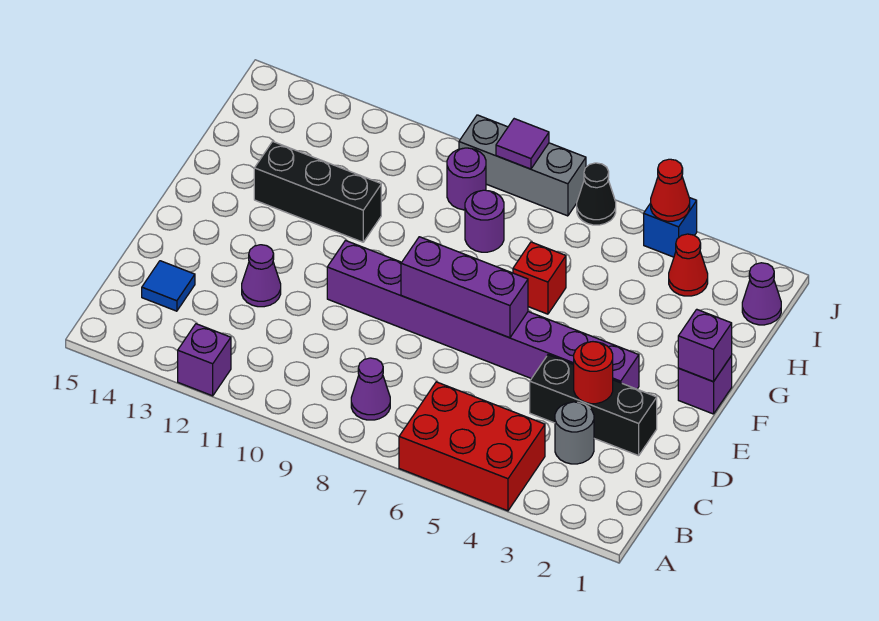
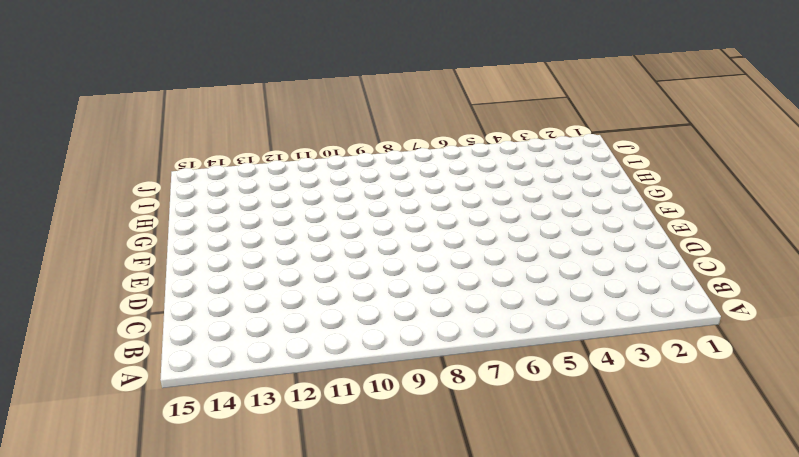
none -> red brick A4:B6 level 1
none -> purple brick A12 level 1
none -> purple cone B8 level 1

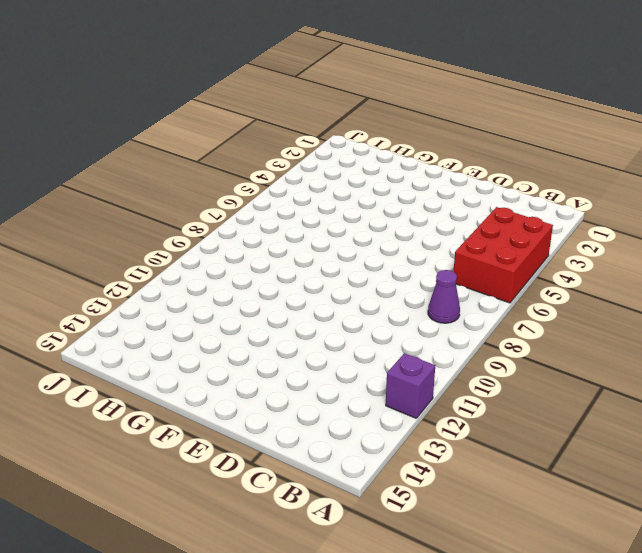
none -> grey round brick C3 level 1
none -> blue tile C14 level 1
none -> black brick D2:D4 level 1

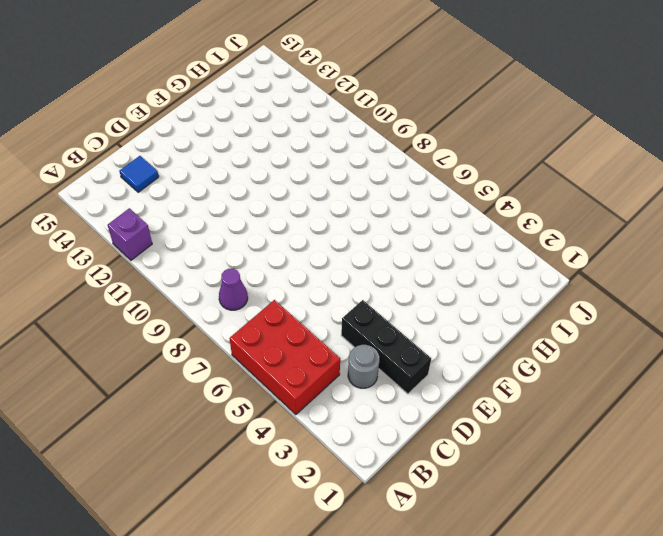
none -> purple cone D12 level 1
none -> purple brick E3:E10 level 1
none -> purple brick F1 level 1

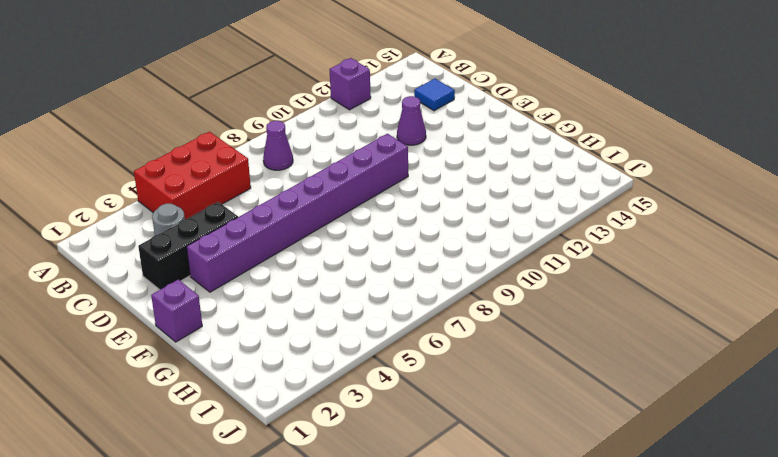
none -> red brick G6 level 1
none -> black brick G11:G13 level 1
none -> purple round brick H8 level 1

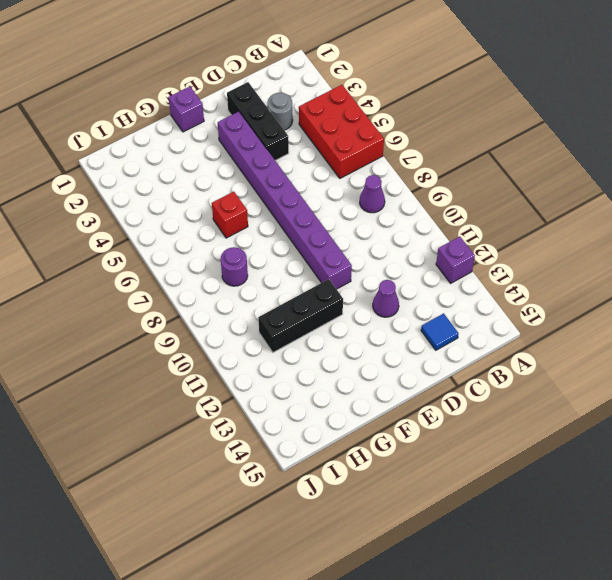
black brick F11:H11 level 1 -> black brick G11:G13 level 1
none -> purple cone I1 level 1
none -> red cone I3 level 1
none -> purple round brick I9 level 1

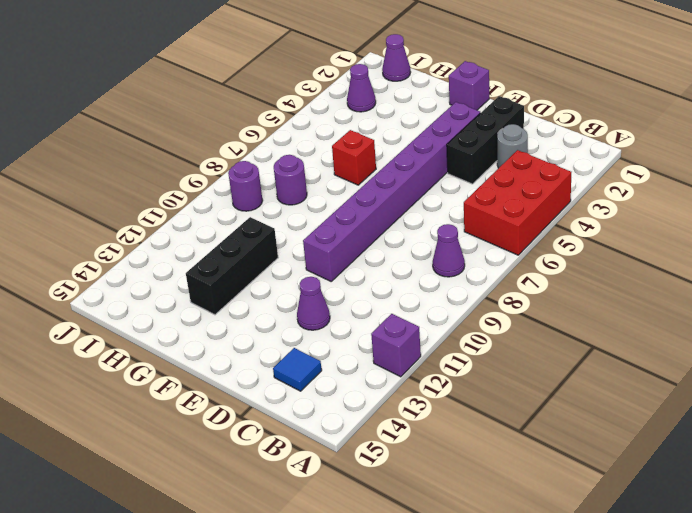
purple cone I3 level 1 -> red cone I3 level 1
none -> blue brick J4 level 1
none -> black cone J6 level 1
none -> grey brick J7:J9 level 1

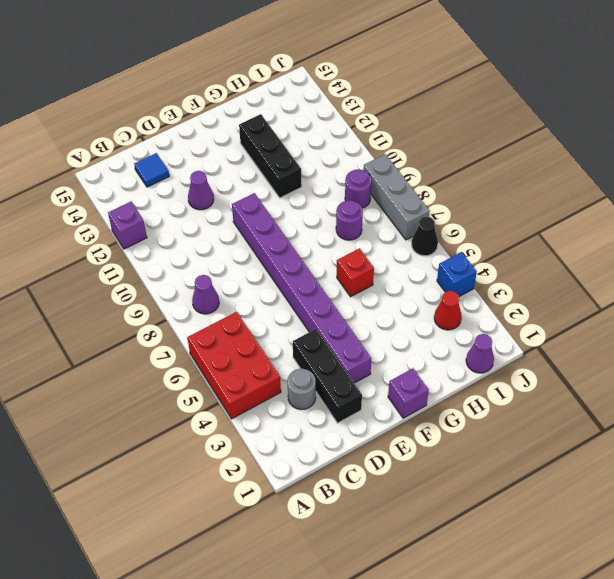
none -> red round brick D3 level 2
none -> purple brick E6:E8 level 2
none -> purple brick F1 level 2

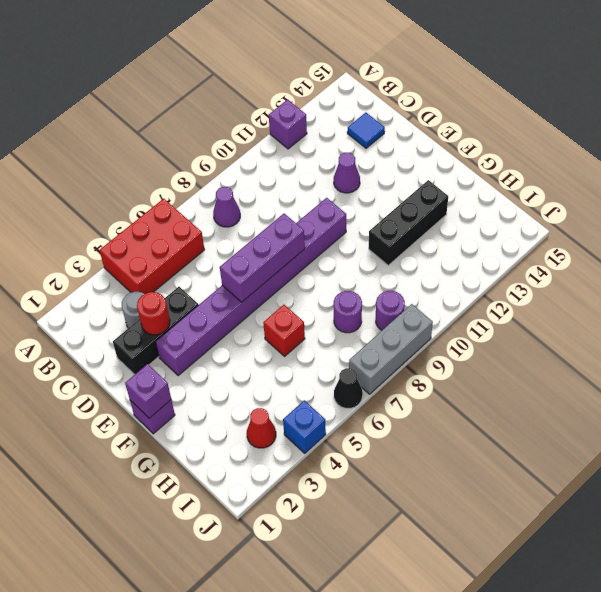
none -> purple cone I1 level 1
none -> red cone J4 level 2
none -> purple tile J8 level 2

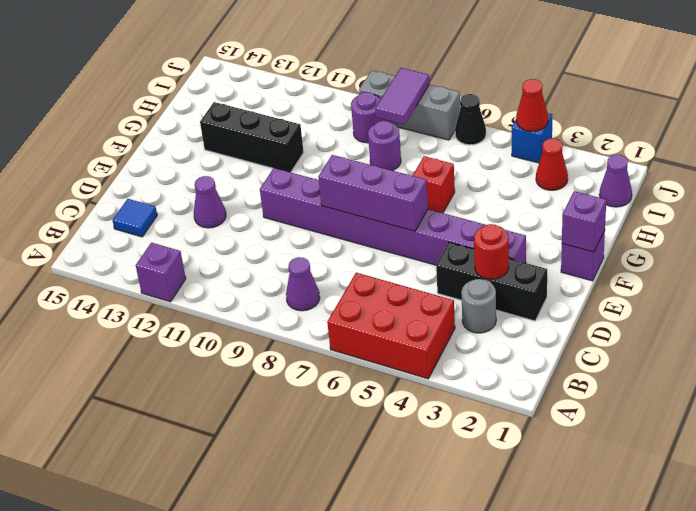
purple tile I8:J8 level 2 -> purple tile J8 level 2

